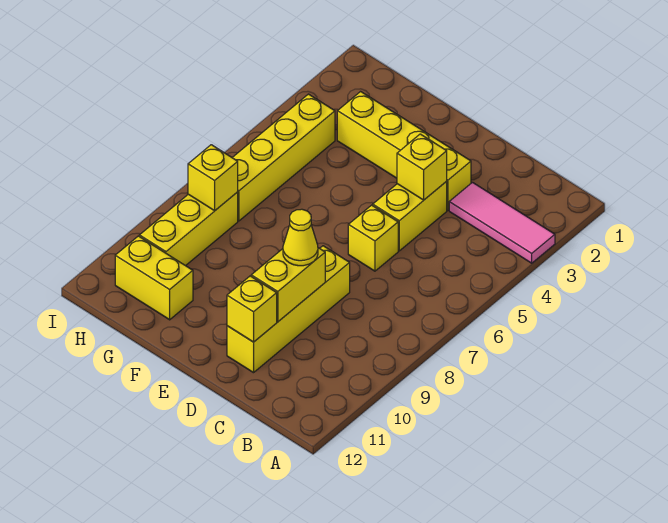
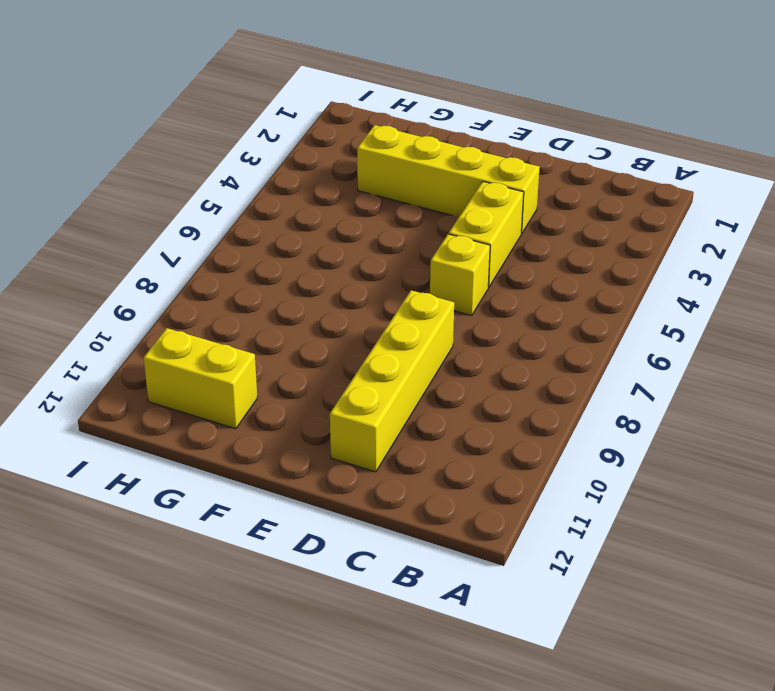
none -> pink tile A3:C3 level 1
none -> yellow brick H4:H7 level 1
none -> yellow brick H8:H10 level 1

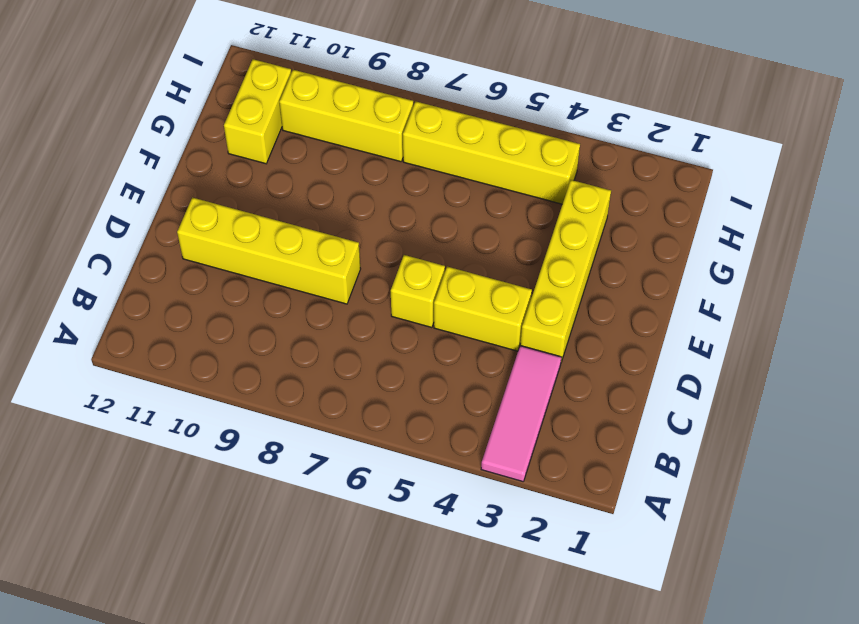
none -> yellow brick D4 level 2
none -> yellow brick D9:D10 level 2
none -> yellow brick D11 level 2

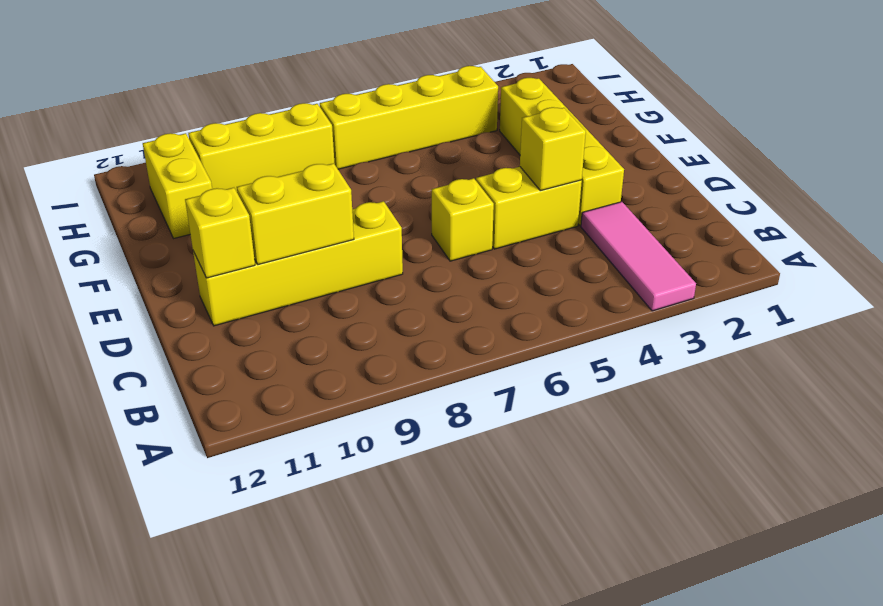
none -> yellow brick H8 level 2
none -> yellow cone D9 level 3

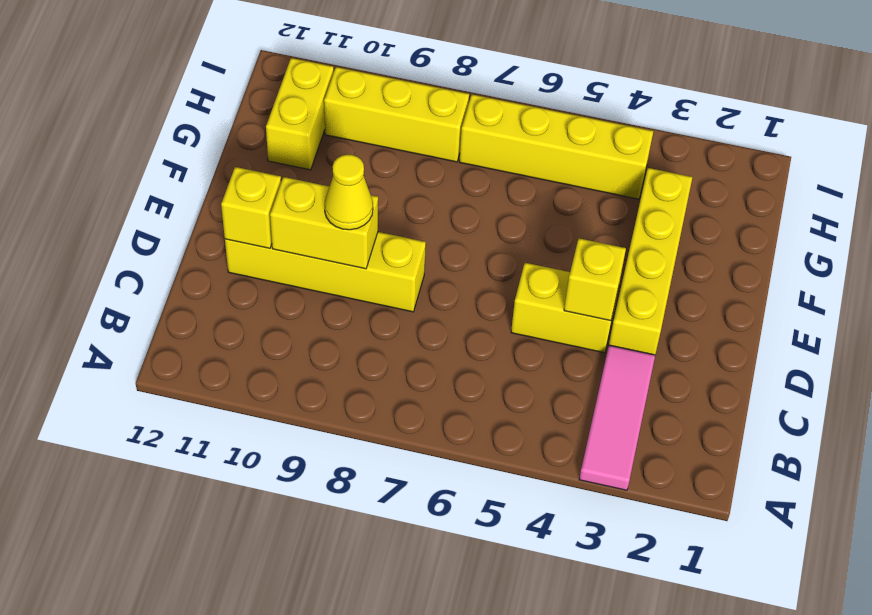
none -> yellow brick D6 level 1
none -> yellow brick H8 level 2

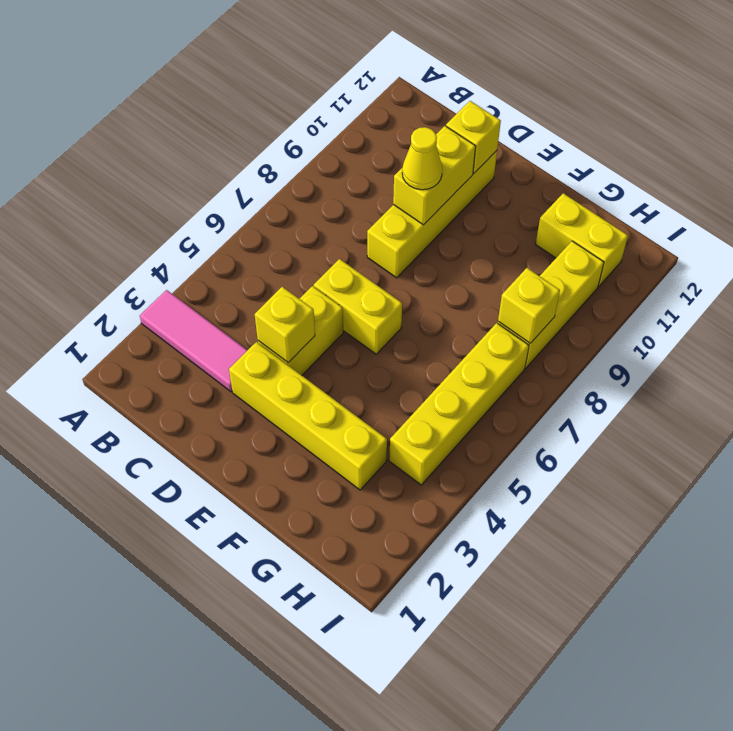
yellow brick D6:E6 level 1 -> yellow brick D6 level 1

